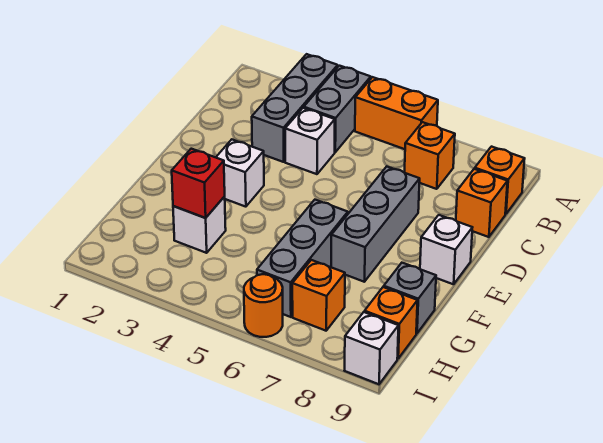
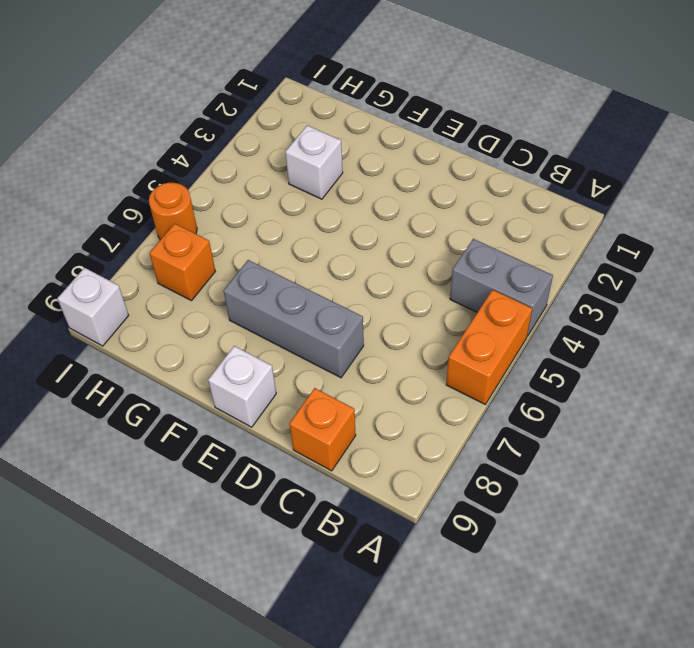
none -> grey brick A3:C3 level 1
none -> orange brick B7 level 1
none -> orange brick B9 level 1

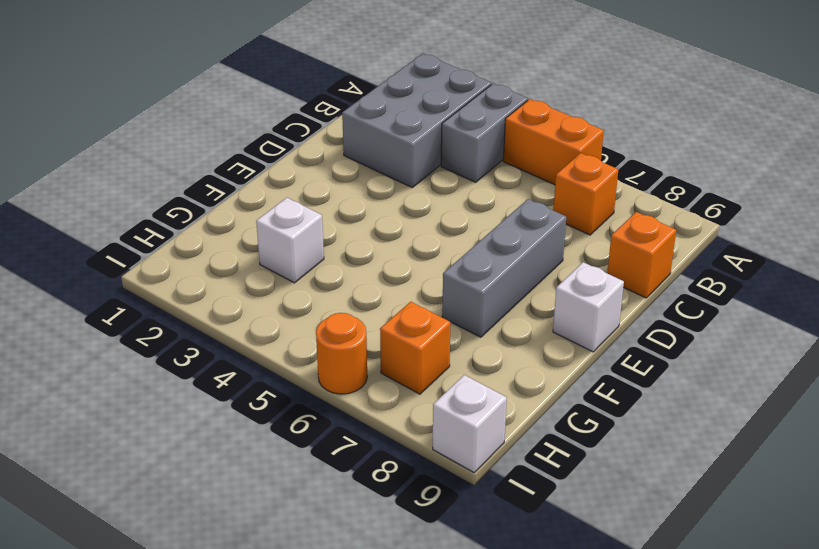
grey brick A2:C3 level 1 -> grey brick A3:C3 level 1
none -> orange brick B9 level 1
none -> white brick C4 level 1
none -> white brick E3 level 1

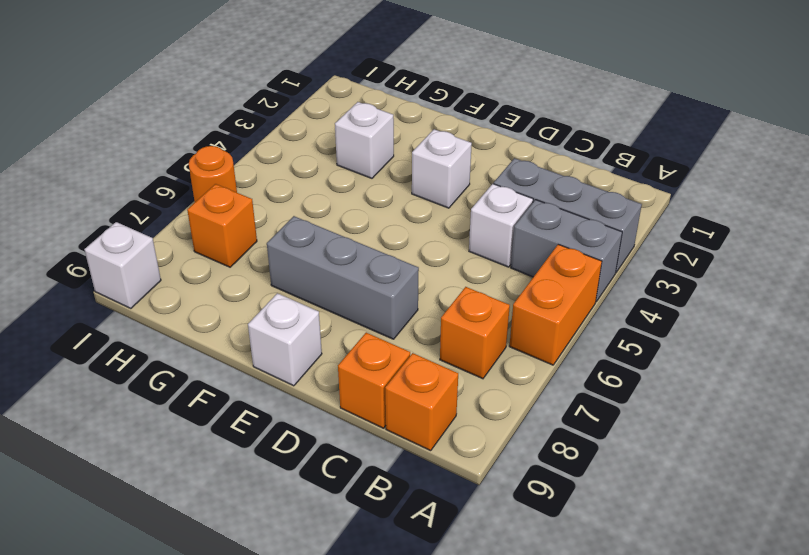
none -> grey brick F6:H6 level 1
none -> grey brick G9 level 1
none -> orange brick H9 level 1

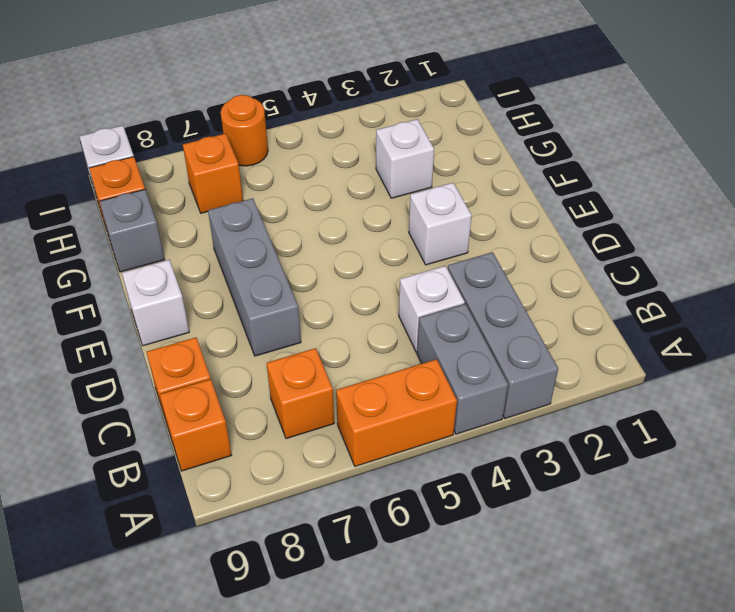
none -> grey brick F6:H6 level 1
none -> red brick G3 level 2

